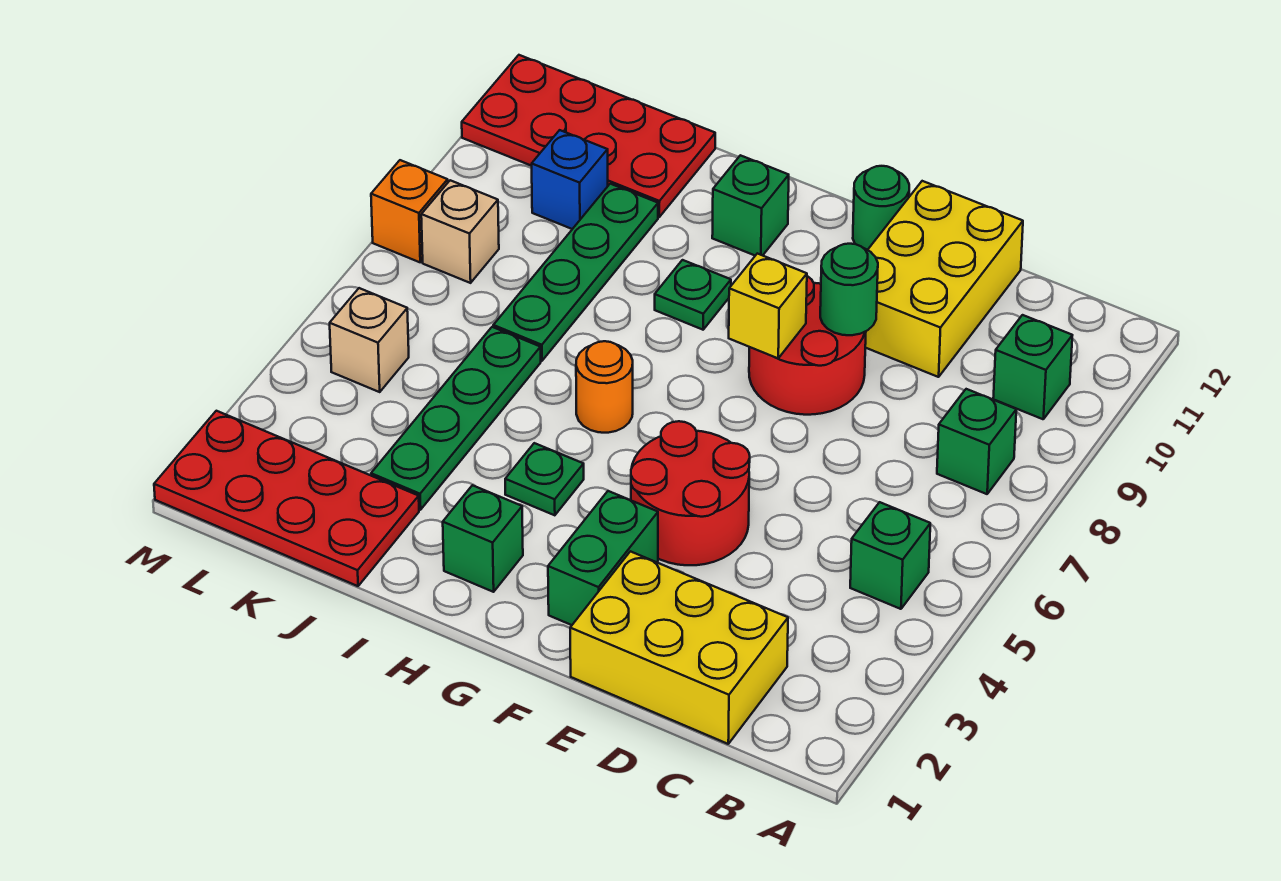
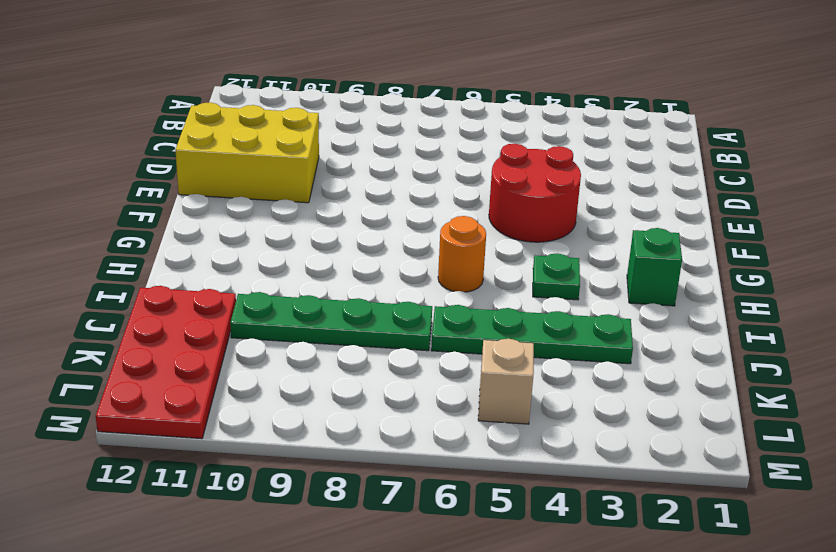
none -> green brick B5 level 1
none -> green brick B8 level 1
none -> green brick B10 level 1

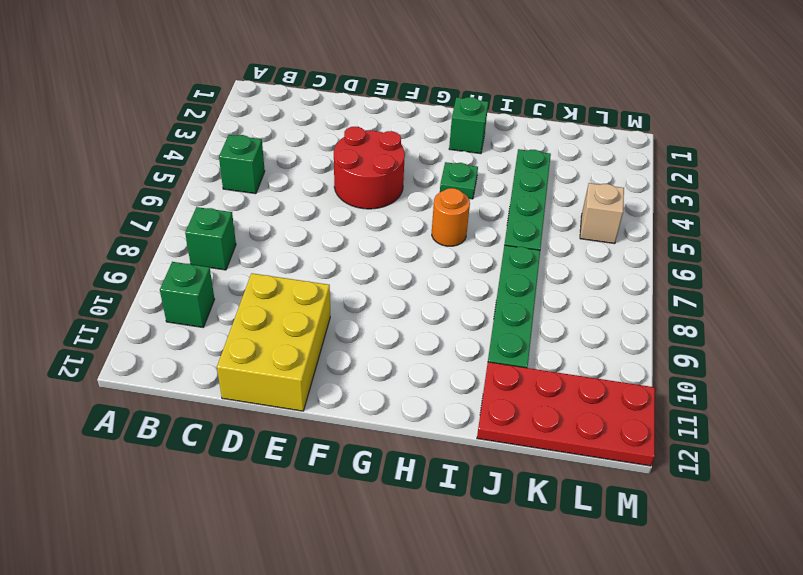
none -> yellow brick C1:E2 level 1
none -> red round brick E8:F9 level 1
none -> green brick F2:F3 level 1

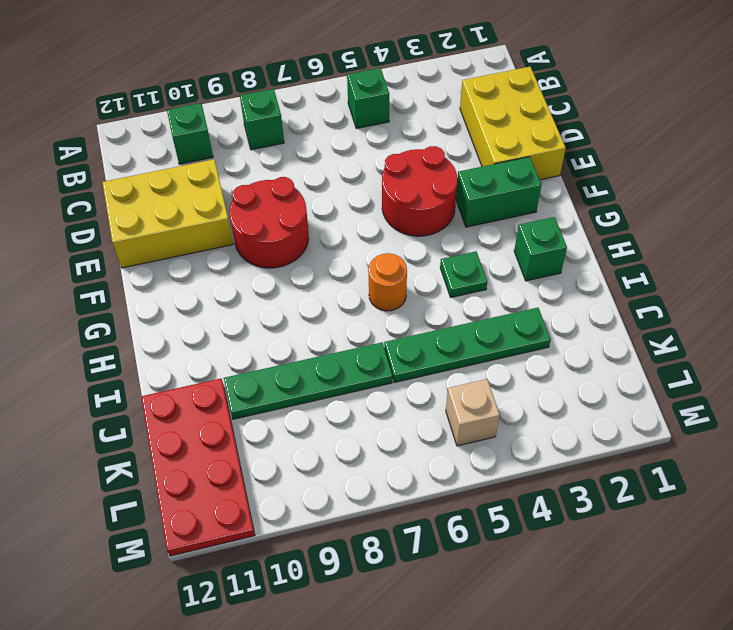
none -> green round brick F12 level 1
none -> green plate H9 level 1
none -> green brick H11 level 1

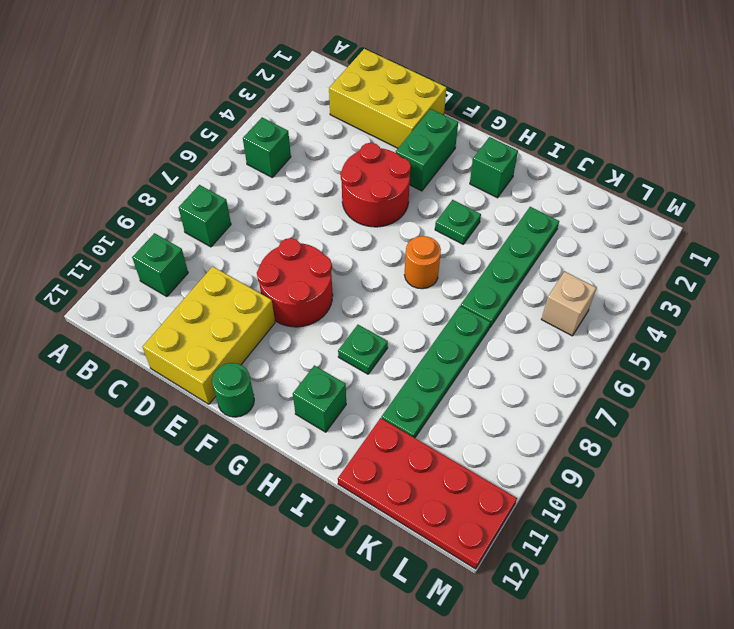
none -> red plate J1:M2 level 1
none -> blue brick K10 level 1
none -> tan brick L8 level 1

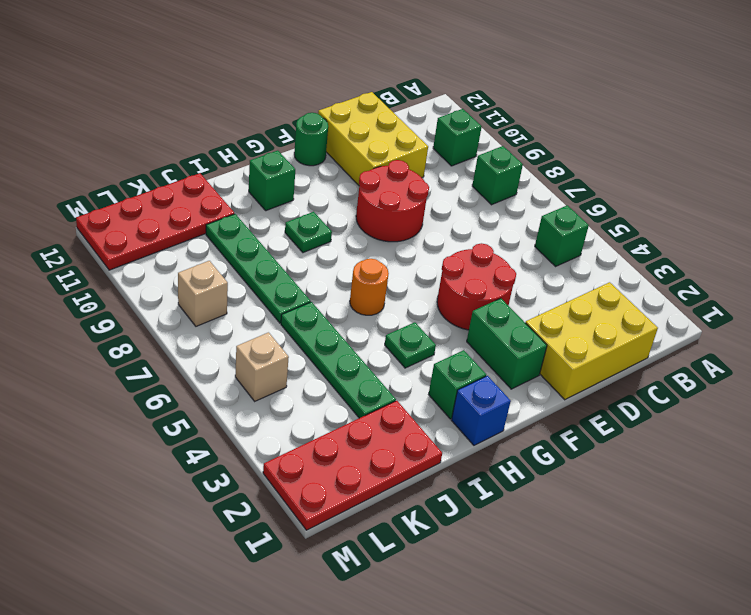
blue brick H1 level 1 -> blue brick K10 level 1
none -> orange brick M8 level 1
none -> green round brick E9 level 2
none -> yellow brick F8 level 2

